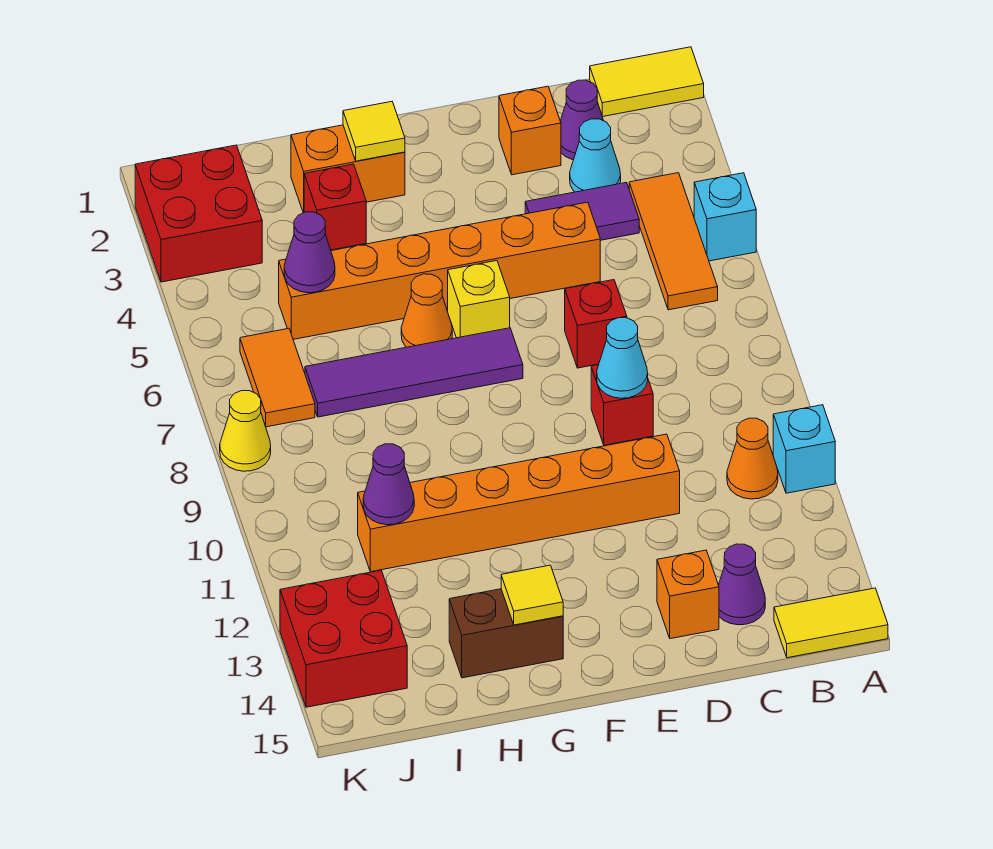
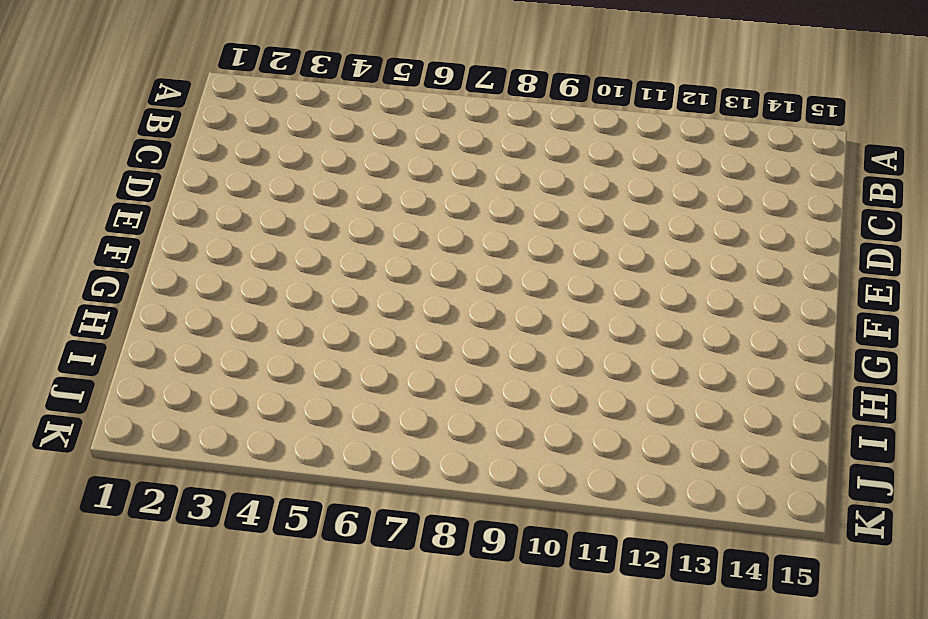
none -> yellow tile A1:B1 level 1
none -> cyan brick A5 level 1
none -> cyan brick A11 level 1
none -> yellow tile A15:B15 level 1

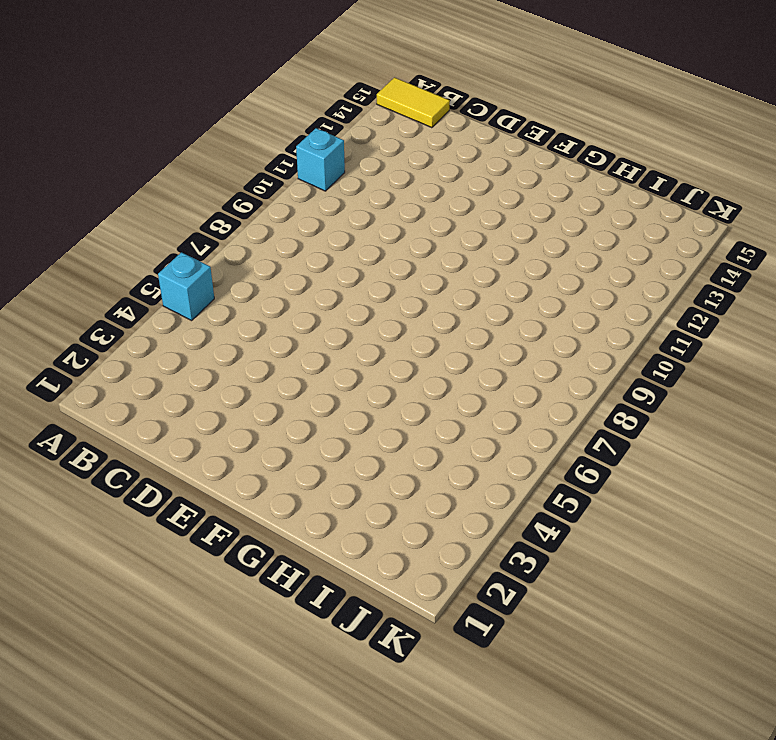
none -> yellow tile A1:B1 level 1
none -> orange tile B4:B6 level 1
none -> orange cone B11 level 1
none -> purple cone C2 level 1

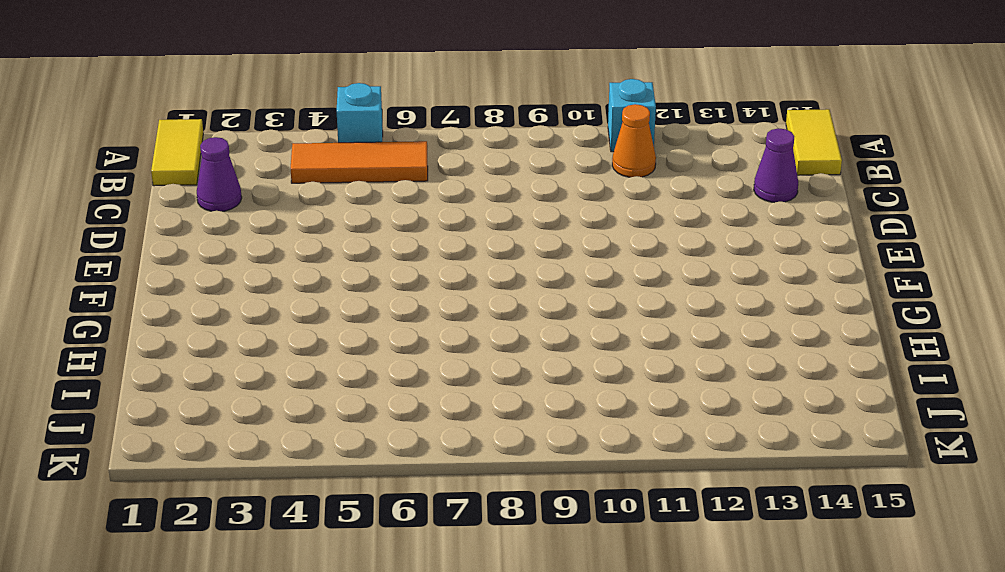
none -> cyan cone C3 level 1
none -> purple tile C4:D4 level 1
none -> orange brick D2 level 1
none -> orange brick D5:I5 level 1

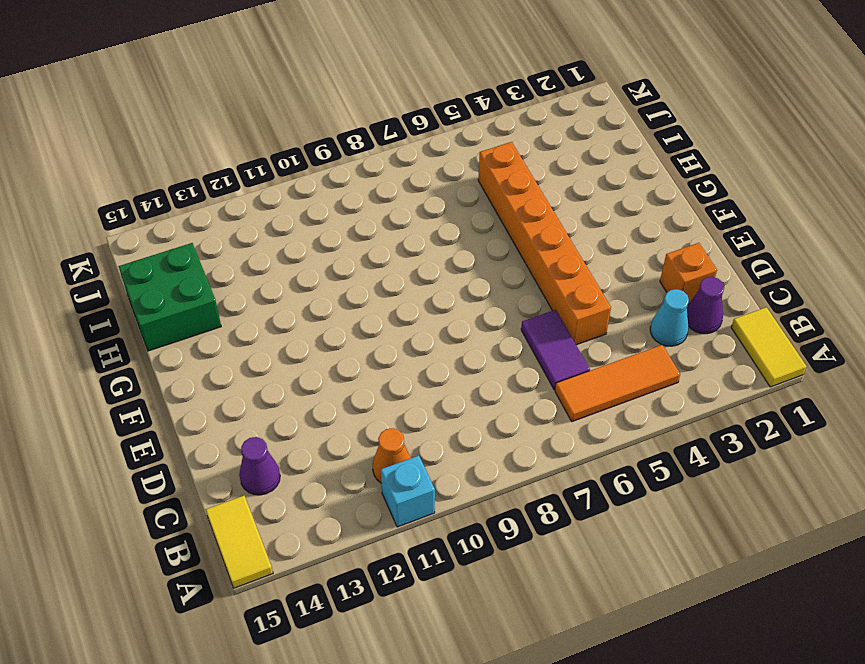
purple tile C6:D6 level 1 -> purple tile C4:D4 level 1
green brick H14:I15 level 1 -> brown brick G14:H14 level 1
none -> cyan brick A5 level 1
none -> red brick D7 level 1
none -> red brick D9 level 1
none -> orange brick D11:I11 level 1

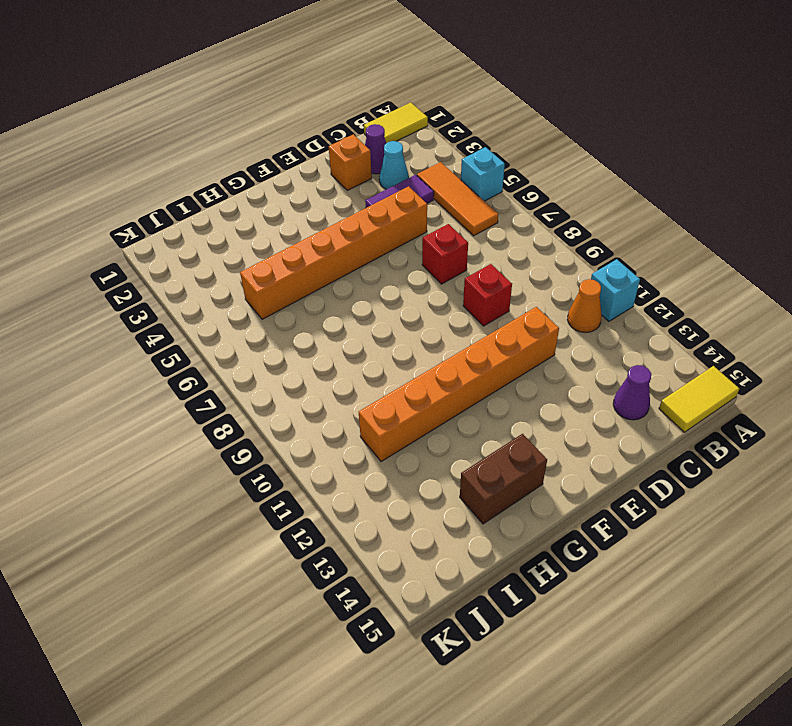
none -> orange brick D14 level 1
none -> yellow brick F6 level 1
none -> purple tile F7:I7 level 1
none -> orange brick G2:H2 level 1

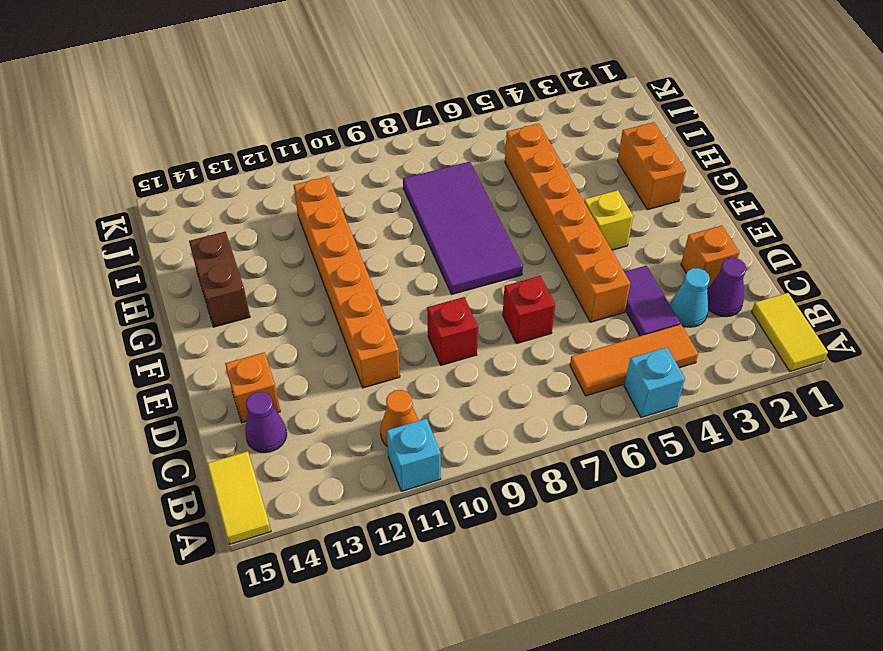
yellow brick F4 level 1 -> yellow brick F6 level 1
purple tile F7:I8 level 1 -> purple tile F7:I7 level 1
none -> orange cone G6 level 1
none -> red brick H3 level 1
none -> red brick J2:K3 level 1
none -> orange tile J6:J7 level 1

